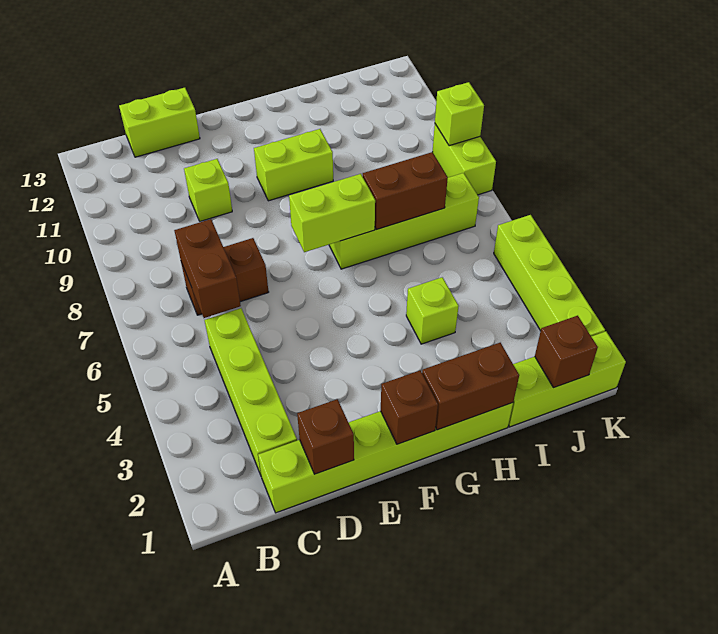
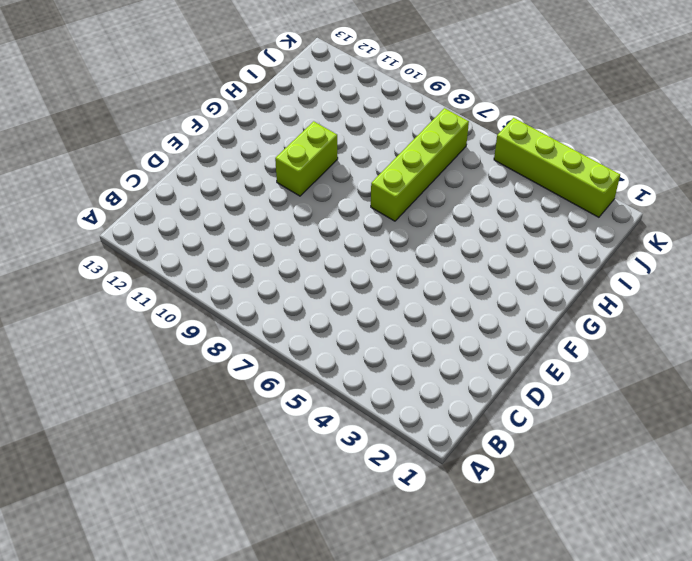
none -> lime brick C1:H1 level 1
none -> lime brick C2:C5 level 1
none -> brown brick C7:D7 level 1

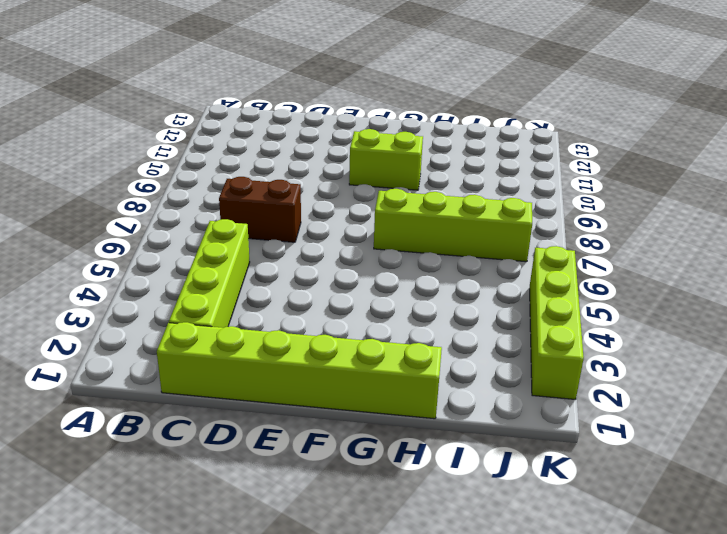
none -> lime brick C13:D13 level 1
none -> lime brick D10 level 1
none -> lime brick H4 level 1

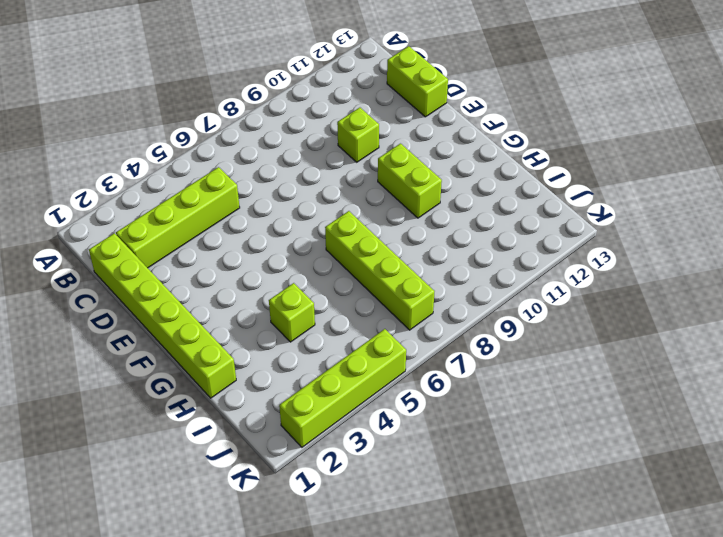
none -> brown brick C7:D7 level 1
none -> lime brick I1:K1 level 1
none -> lime brick K8:K9 level 1

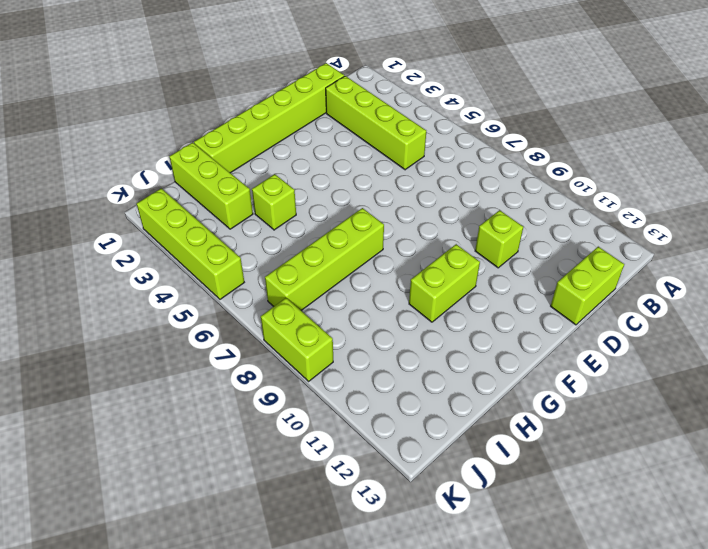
lime brick I1:I3 level 1 -> lime brick I1:K1 level 1
none -> brown brick C7:D7 level 1
none -> brown brick C6:C7 level 2
none -> brown brick D1 level 2

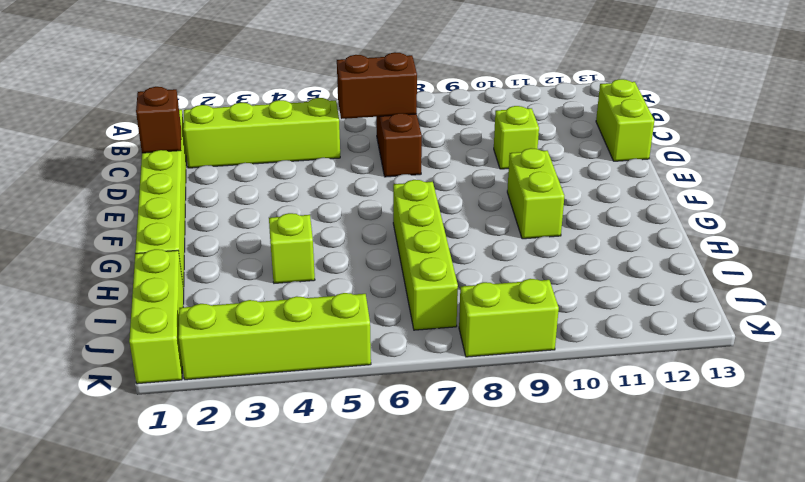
none -> brown brick F1 level 2
none -> lime brick F7:G7 level 2
none -> brown brick G1:H1 level 2

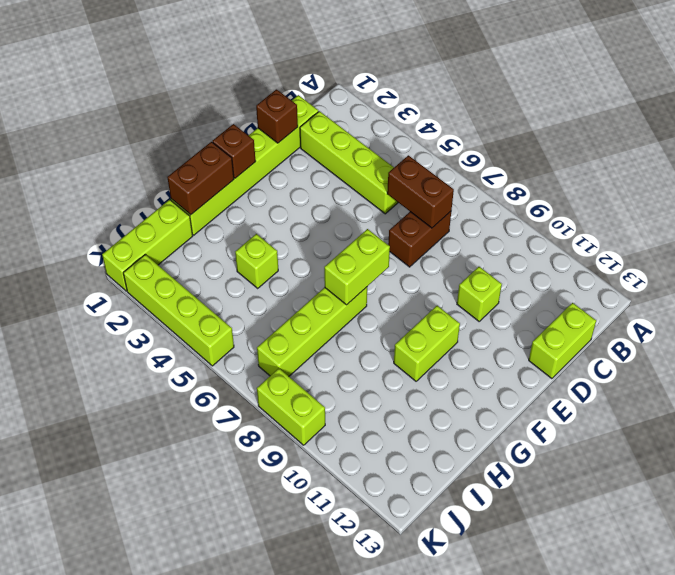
none -> brown brick H7:I7 level 2
none -> brown brick J1 level 2
none -> lime brick K9 level 2

